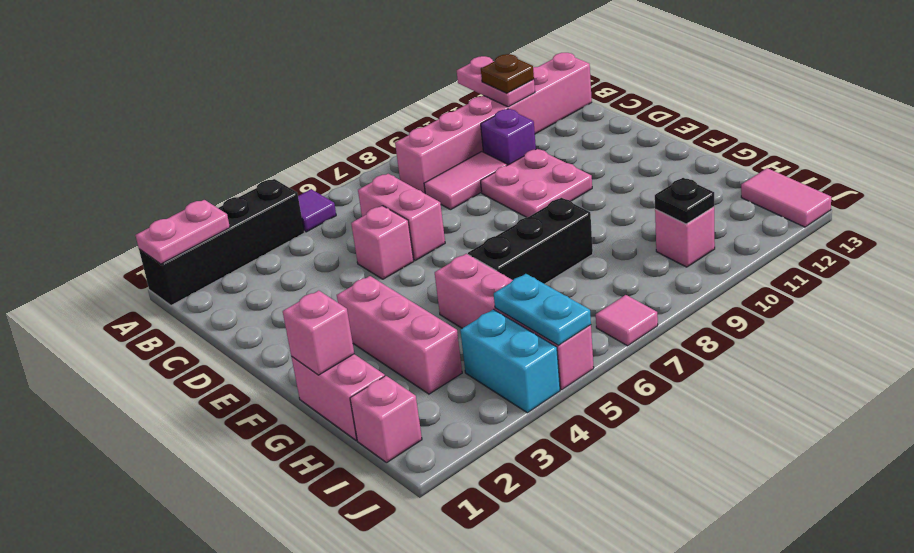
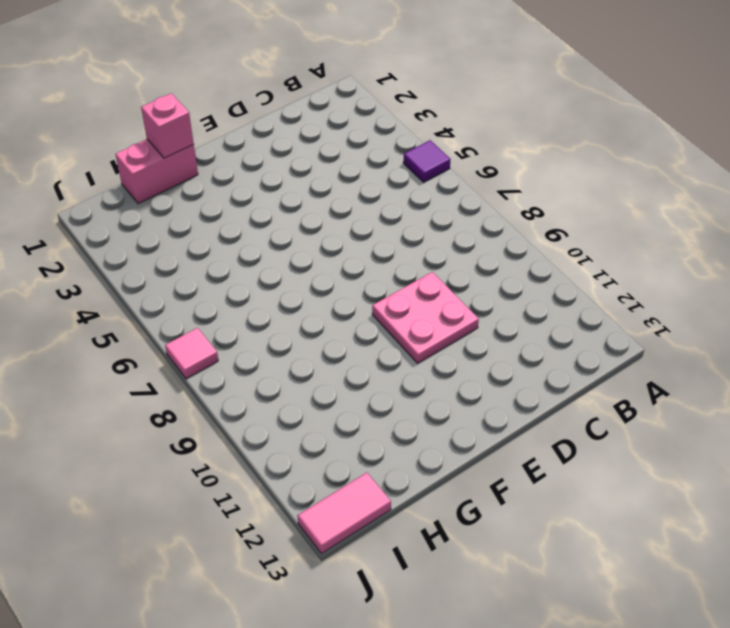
none -> black brick A1:A4 level 1
none -> pink brick B8:B13 level 1
none -> pink brick C6:D6 level 1

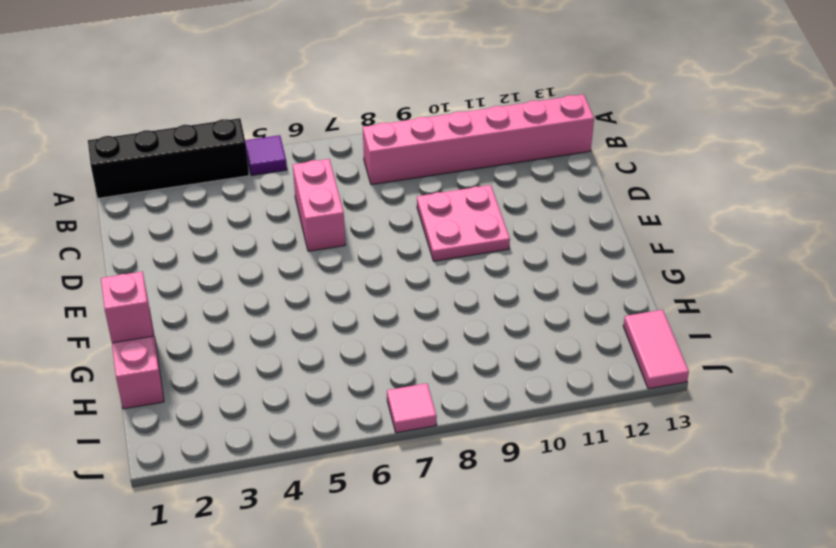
none -> pink tile C8:C9 level 1
none -> purple brick C10 level 1
none -> pink brick D5 level 1

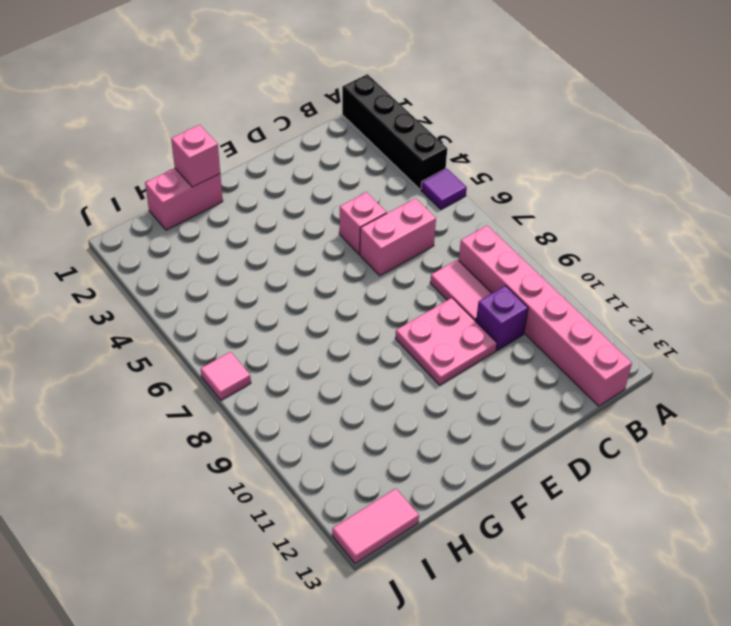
none -> pink brick F3:H3 level 1
none -> pink brick G5:J5 level 1
none -> black brick G6:G8 level 1

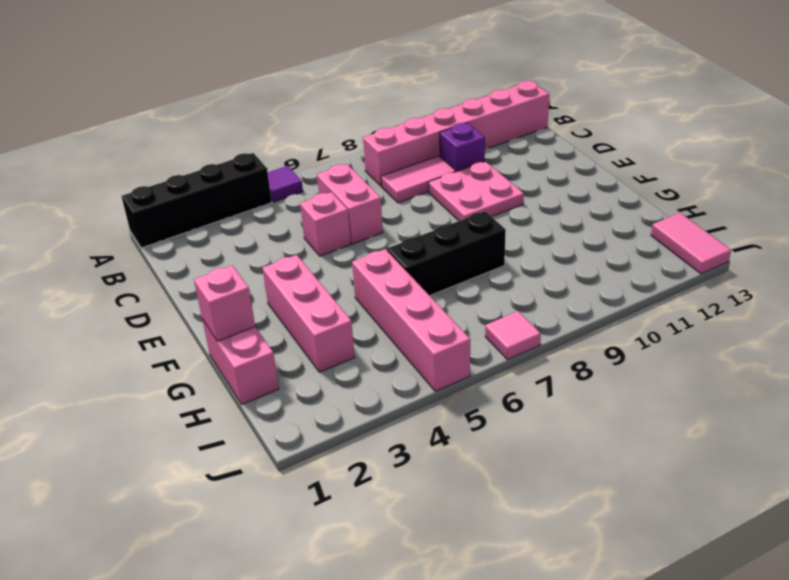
none -> pink brick I1 level 1
none -> cyan brick I4:J4 level 1
none -> pink brick I10 level 1

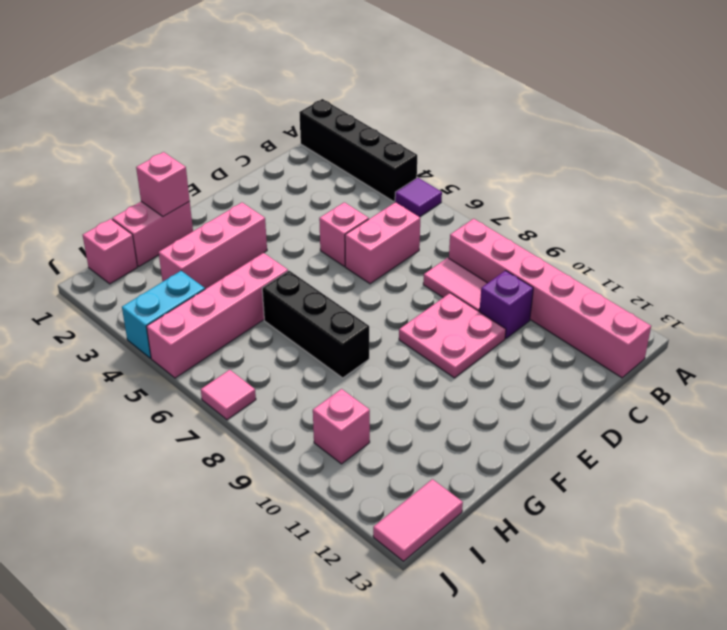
none -> pink plate A1:A2 level 2
none -> pink plate A11:B11 level 2
none -> cyan plate I5:J5 level 2

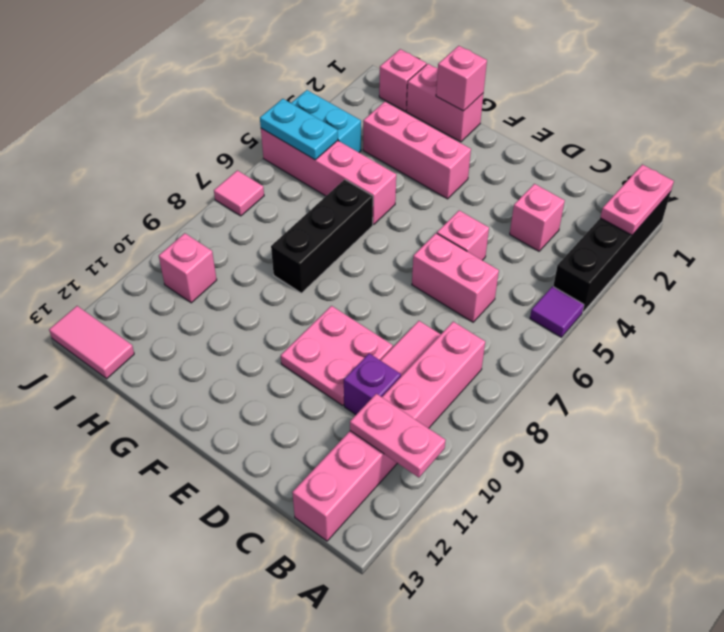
pink brick C3 level 1 -> none
none -> black plate I10 level 2
none -> brown plate B11 level 3

